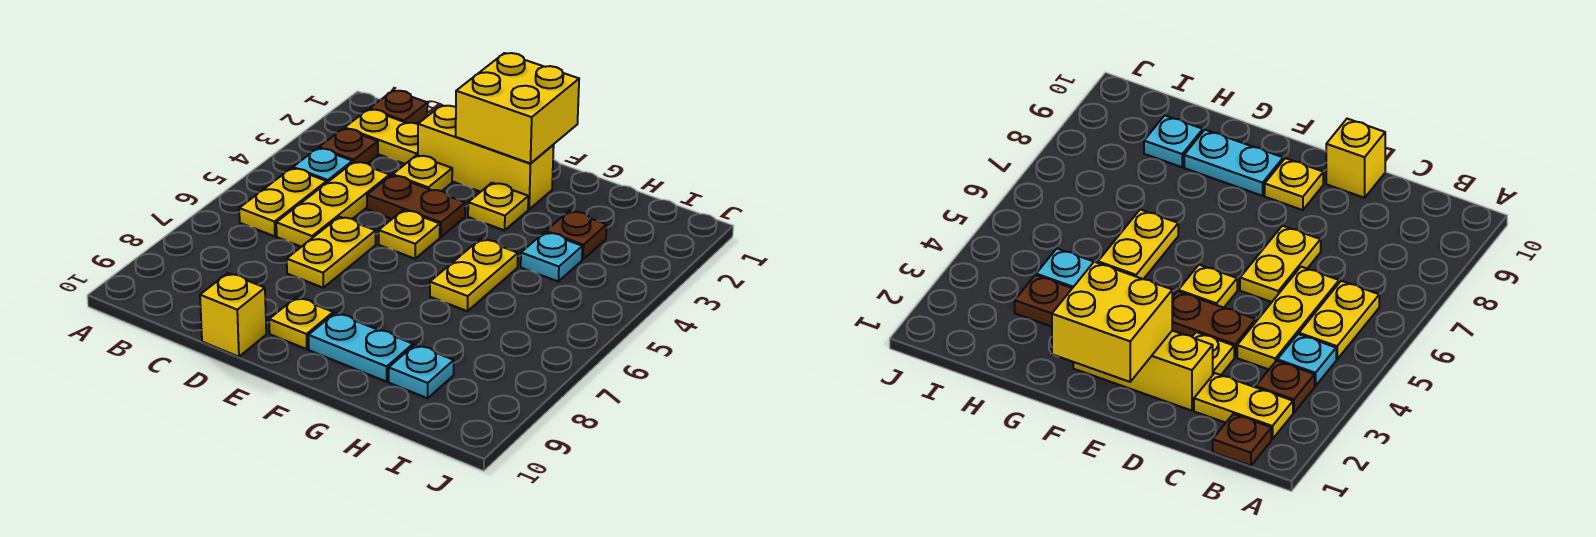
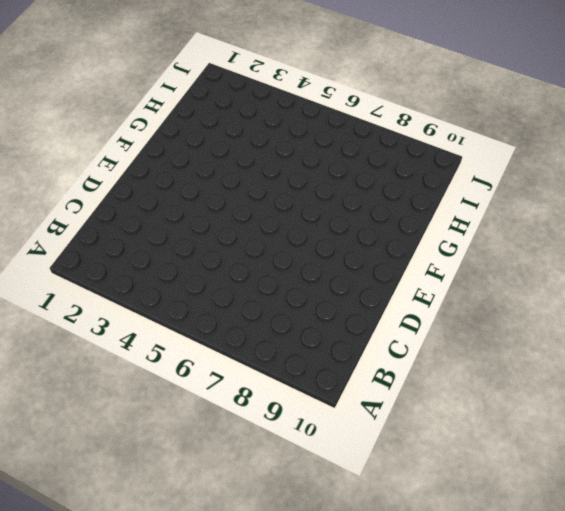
none -> brown plate B1 level 1
none -> yellow plate B2:C2 level 1
none -> brown plate B3 level 1

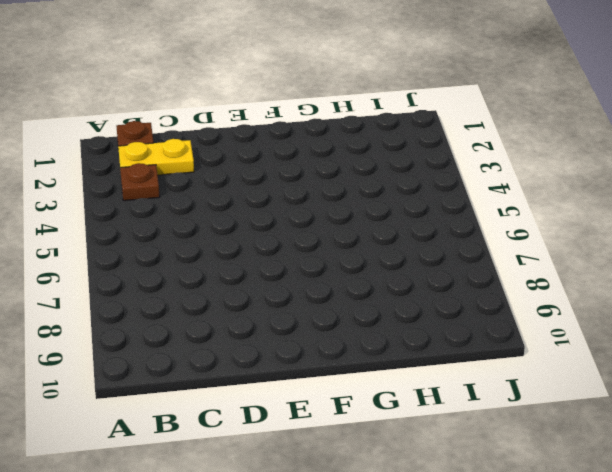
none -> cyan plate B4 level 1
none -> yellow plate B5:B6 level 1
none -> yellow plate C4:C6 level 1

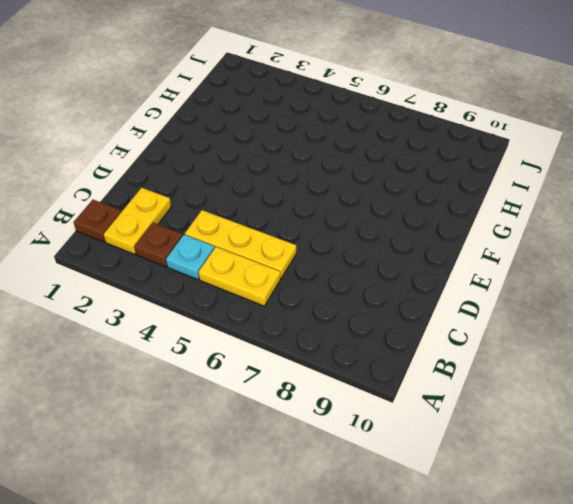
none -> yellow brick D2:F2 level 1
none -> yellow plate D3 level 1
none -> brown plate D4:E4 level 1

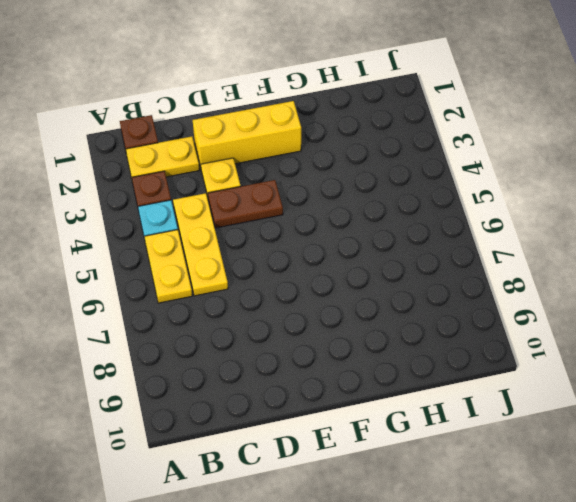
none -> yellow plate D6:D7 level 1
none -> yellow brick D10 level 1
none -> yellow plate E5 level 1

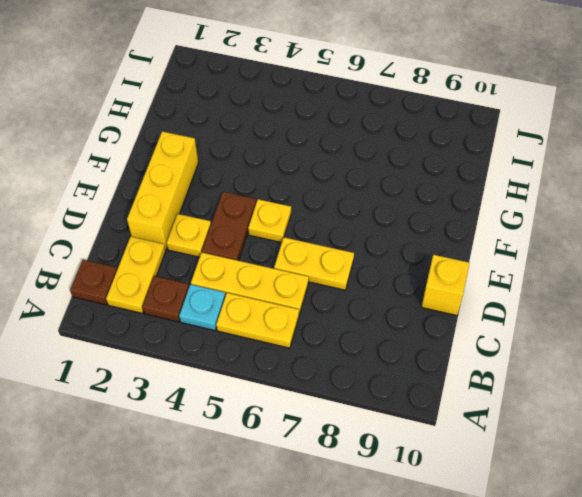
none -> yellow plate E9 level 1
none -> yellow plate F3 level 1
none -> cyan plate F9:G9 level 1

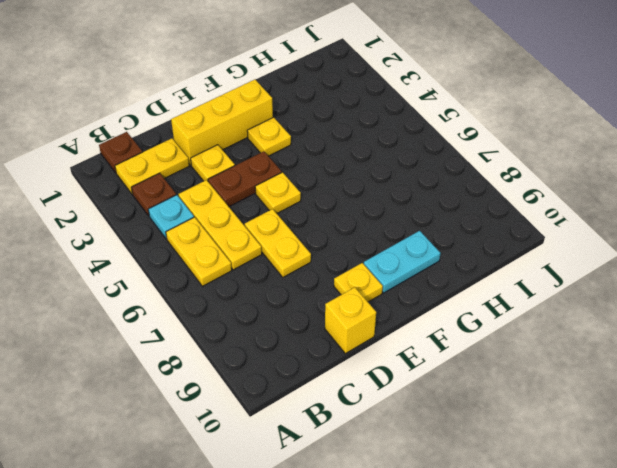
none -> yellow plate G5:G6 level 1
none -> brown plate H3 level 1
none -> cyan plate H4 level 1

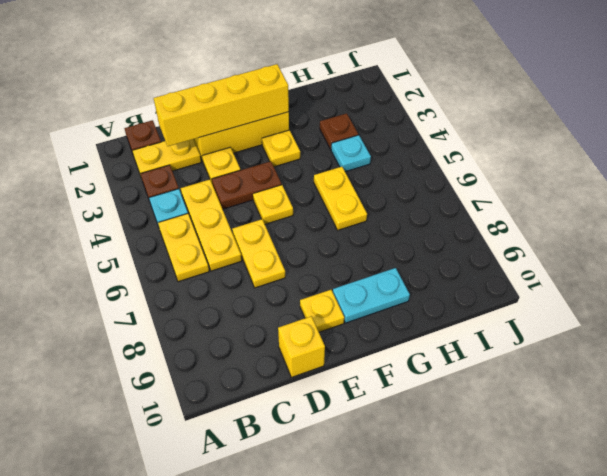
yellow brick C2:F2 level 2 -> yellow brick E1:F2 level 2
none -> cyan plate H9 level 1

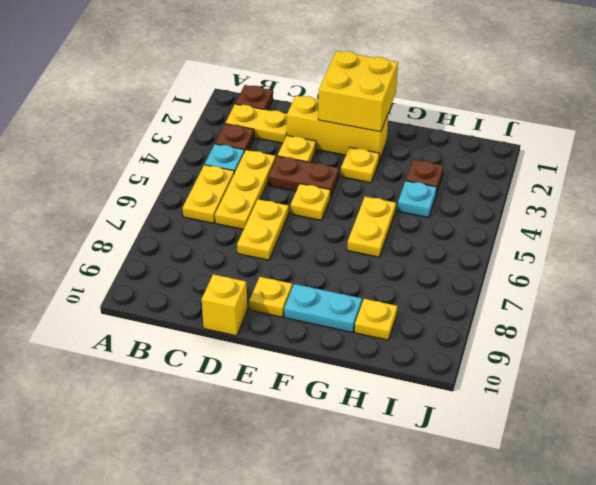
yellow plate H9 level 1 -> cyan plate H9 level 1

